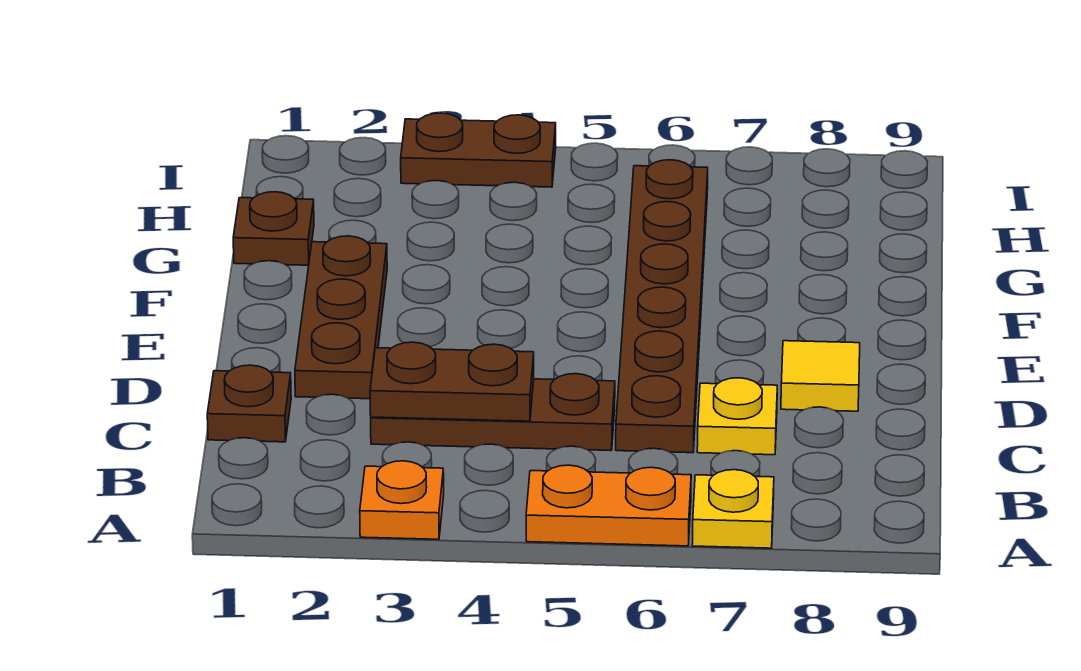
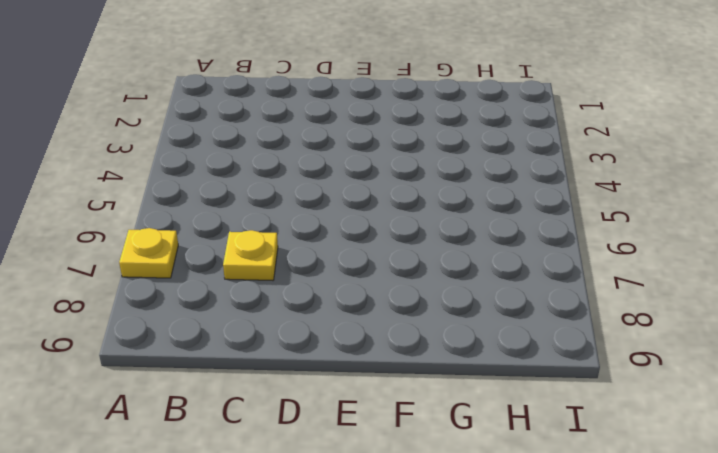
none -> orange plate A3 level 1
none -> orange plate A5:A6 level 1
none -> brown plate C1 level 1

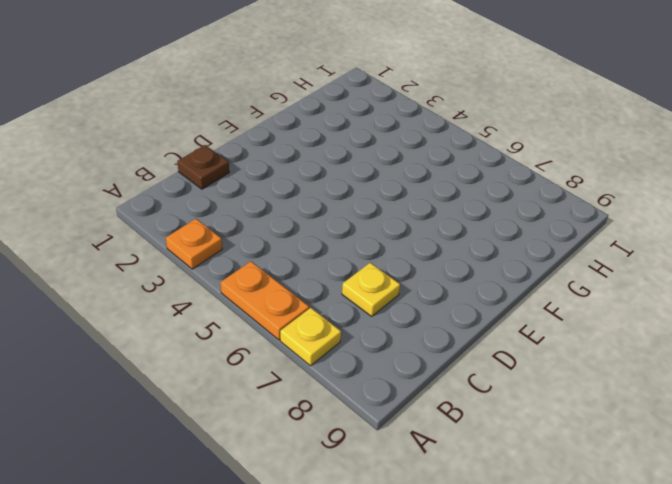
none -> brown plate C3:C5 level 1
none -> brown plate C6:H6 level 1
none -> brown plate D2:F2 level 1

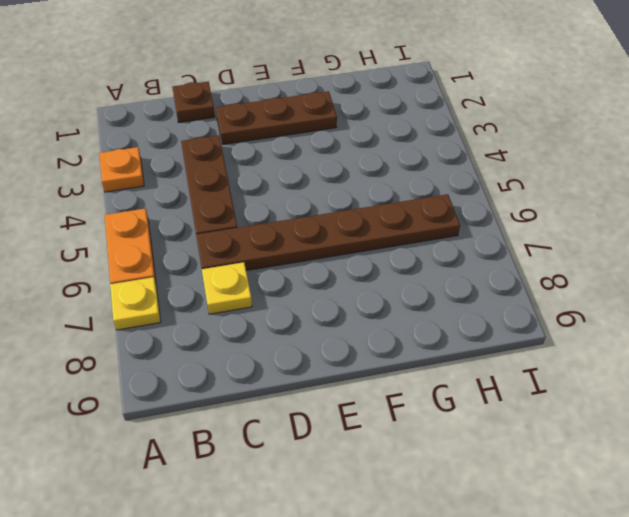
none -> yellow tile D8 level 1
none -> brown plate G1 level 1
none -> brown plate I3:I4 level 1

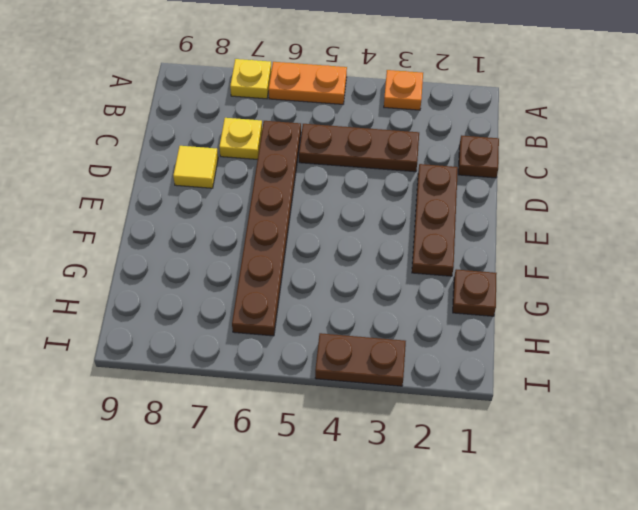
none -> brown plate C3:C4 level 2

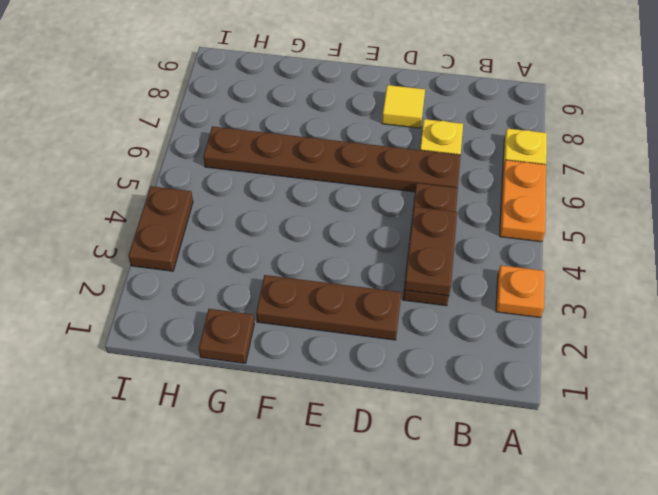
none -> brown plate C1 level 1

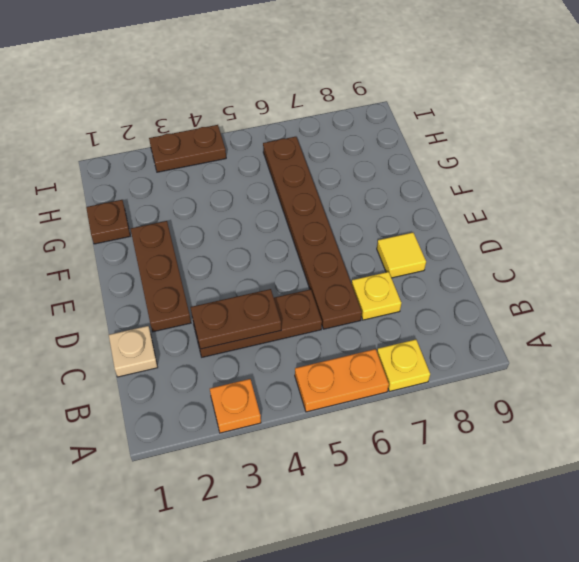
tan plate C1 level 1 -> brown plate C1 level 1

